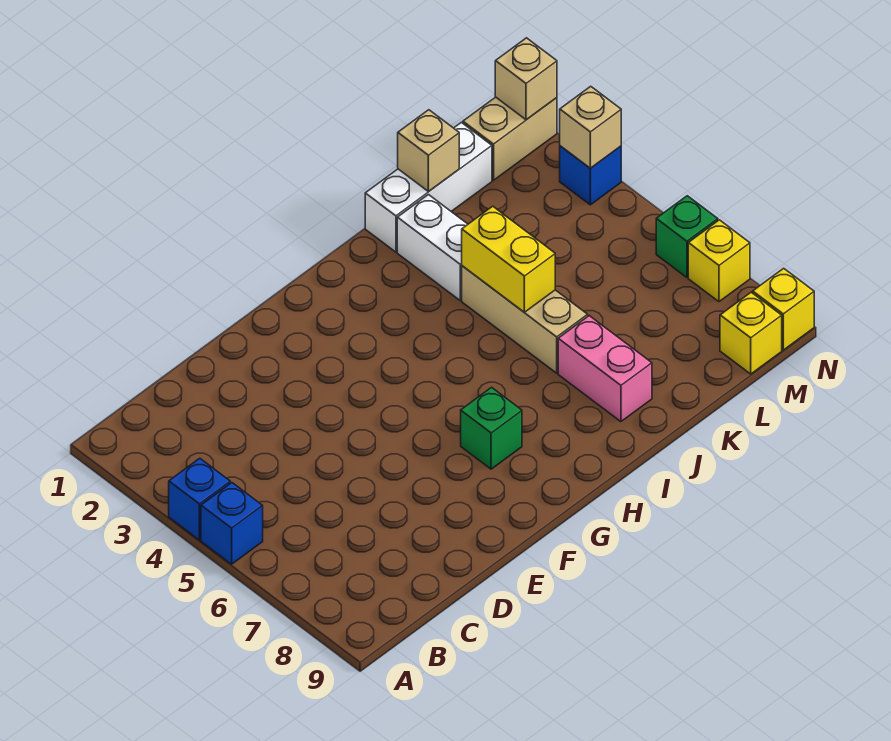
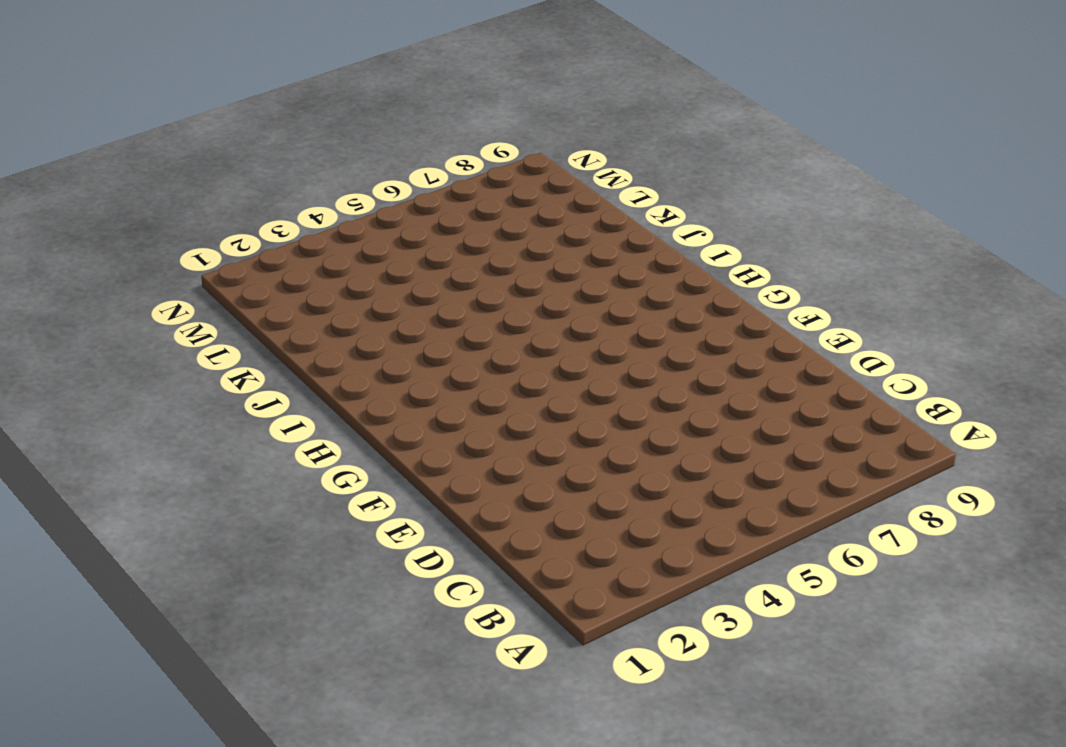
none -> blue brick A4 level 1
none -> blue brick A5 level 1
none -> green brick G7 level 1

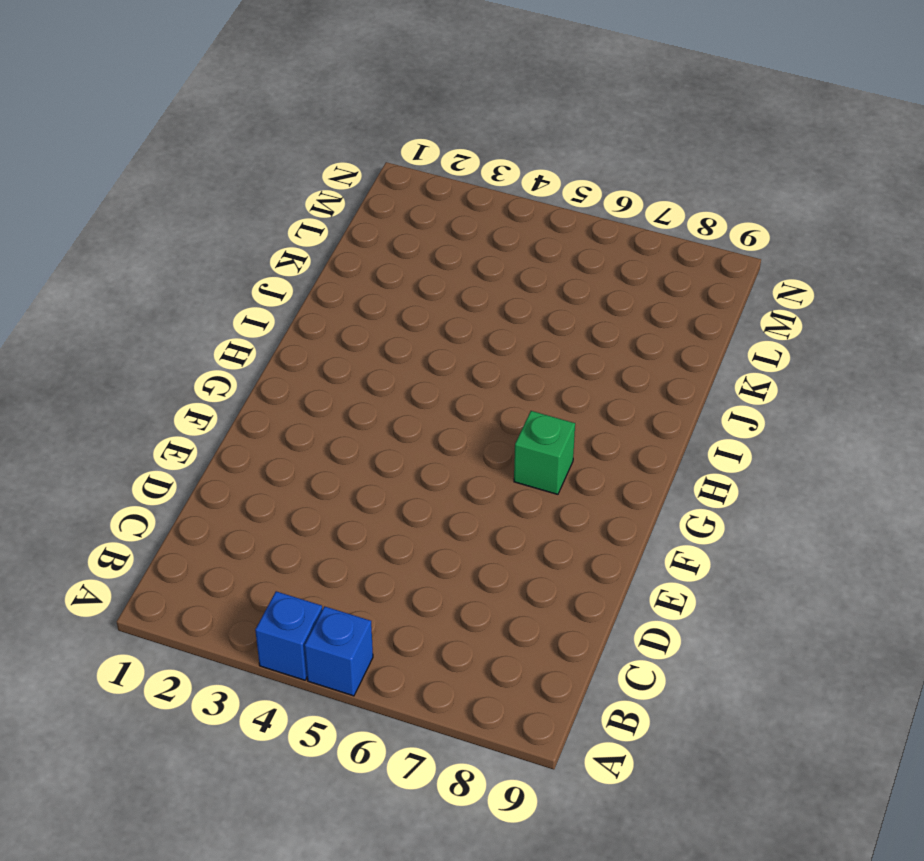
none -> white brick J1:L1 level 1
none -> white brick J2:J3 level 1
none -> tan brick J4:J6 level 1

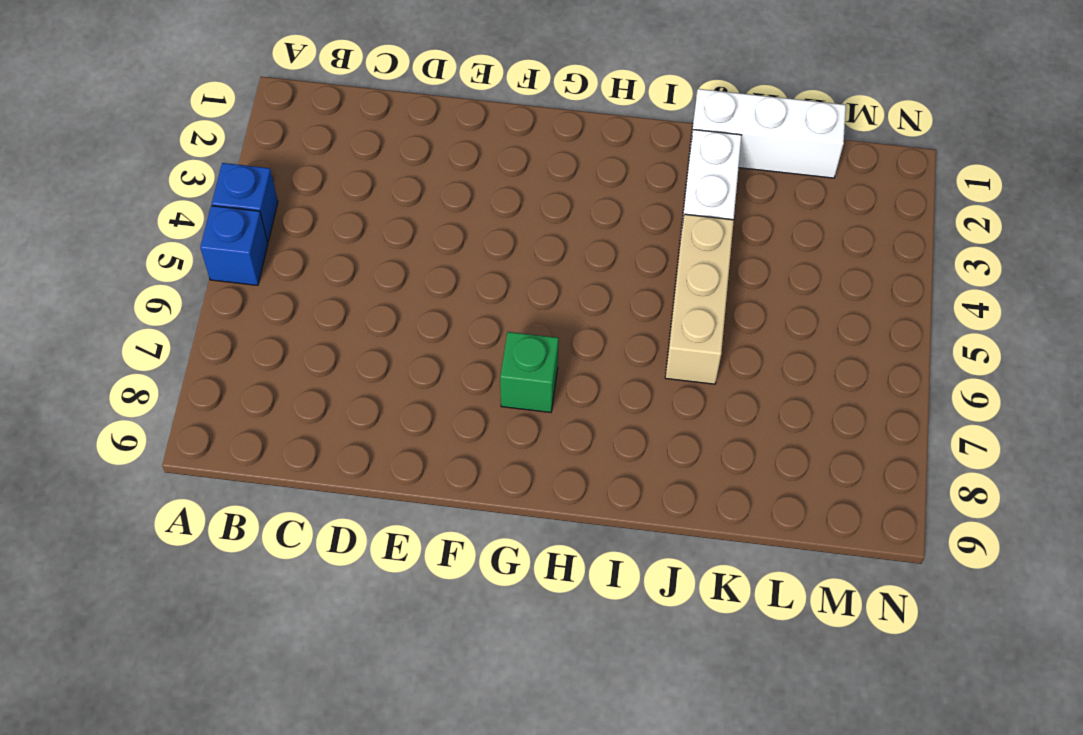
none -> pink brick J7:J8 level 1
none -> tan brick M1:N1 level 1
none -> yellow brick M9 level 1

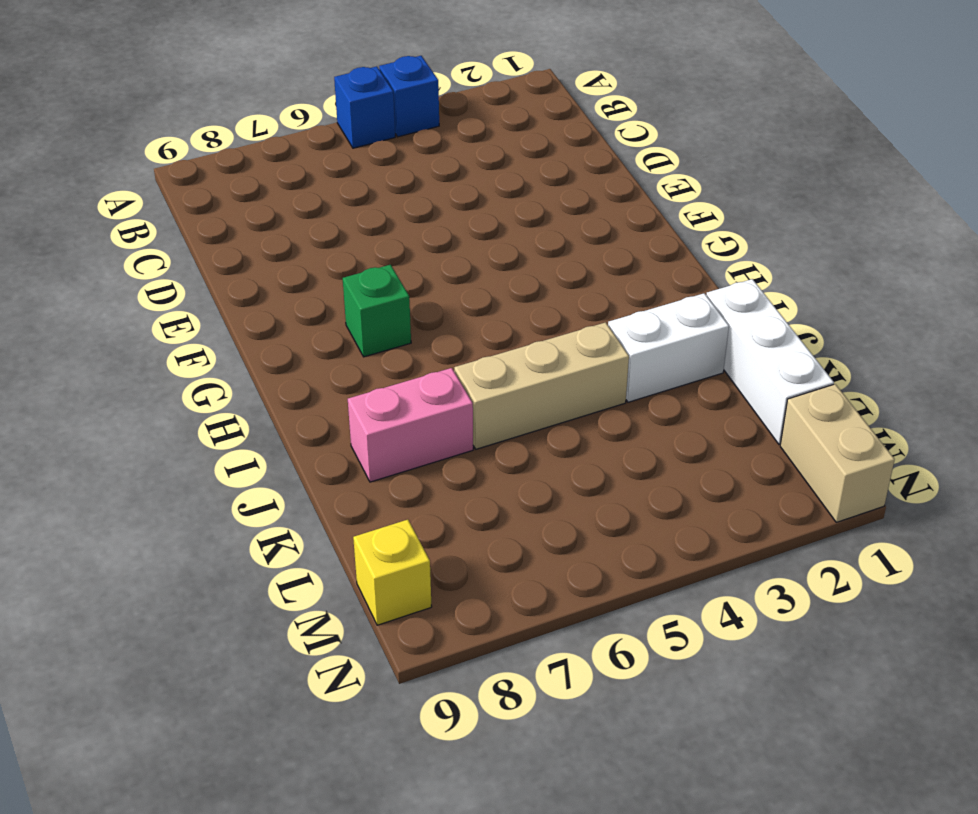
none -> blue brick N3 level 1
none -> green brick N6 level 1
none -> yellow brick N7 level 1

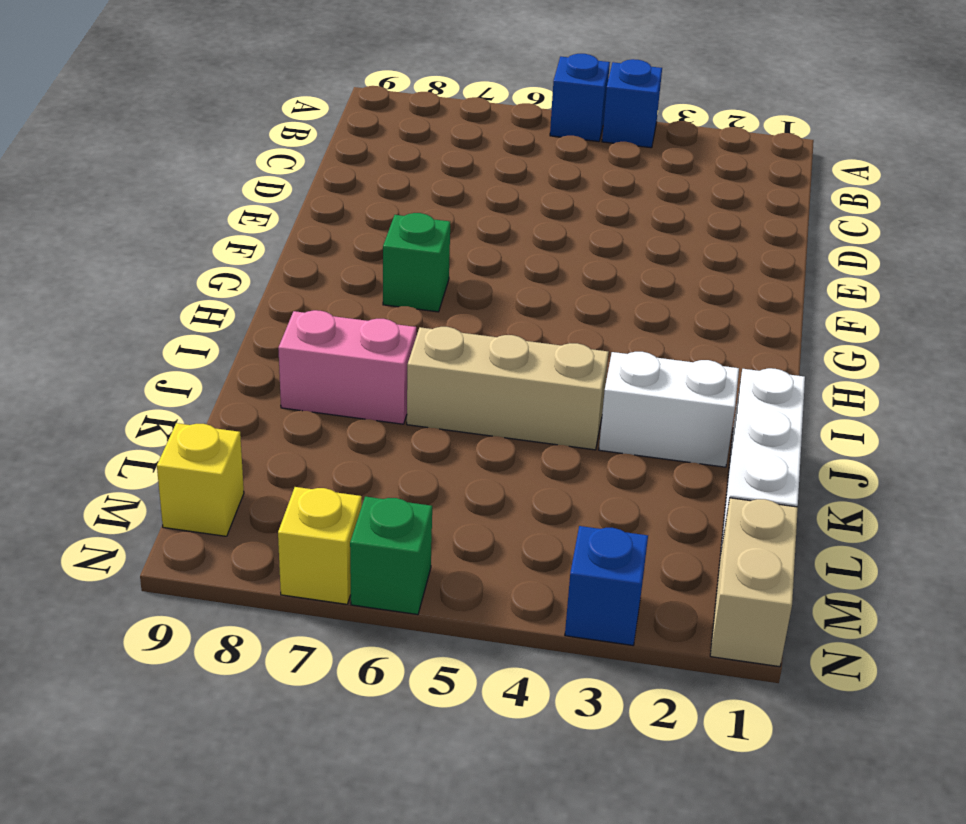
none -> yellow brick N9 level 1
none -> yellow brick J4:J5 level 2
none -> tan brick K1 level 2

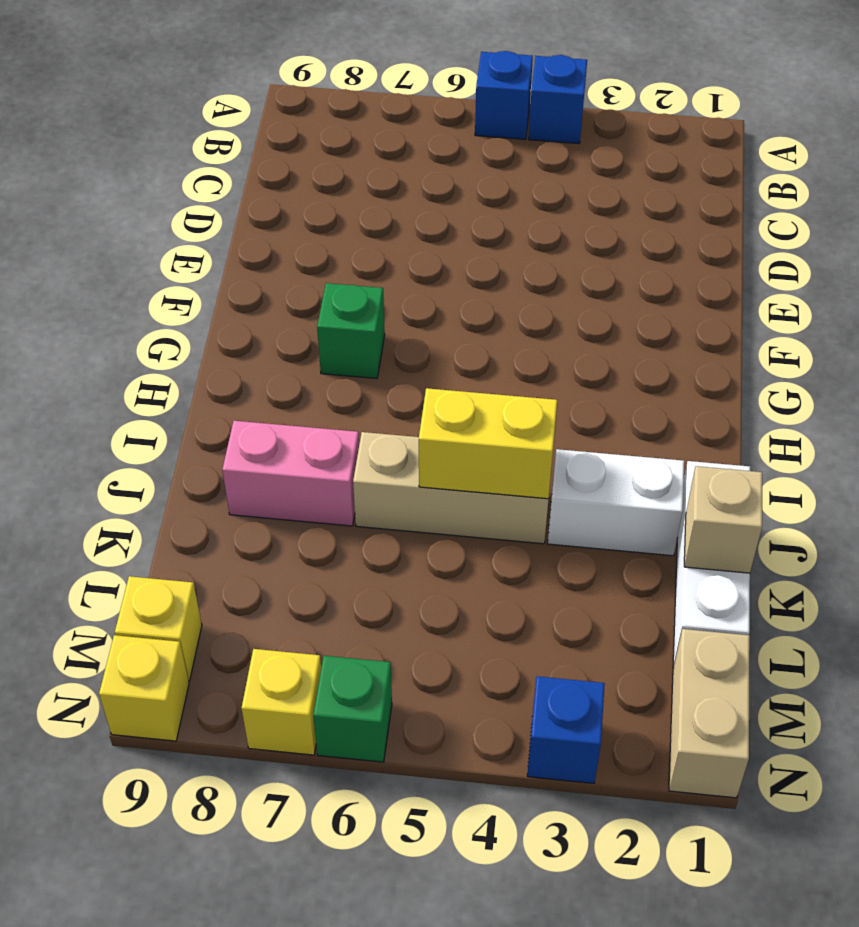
none -> tan brick N1 level 2
none -> tan brick N3 level 2

